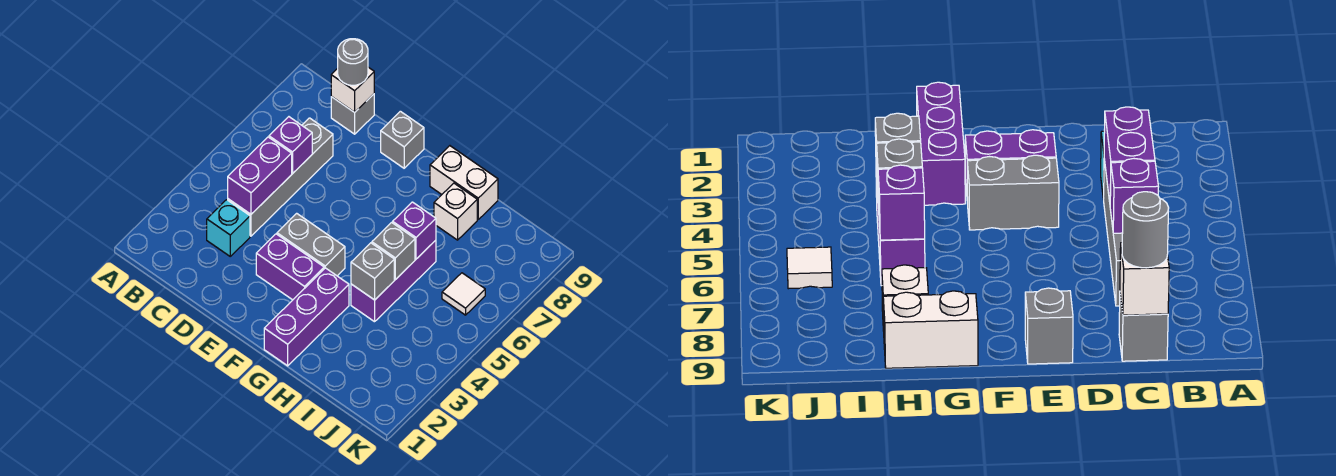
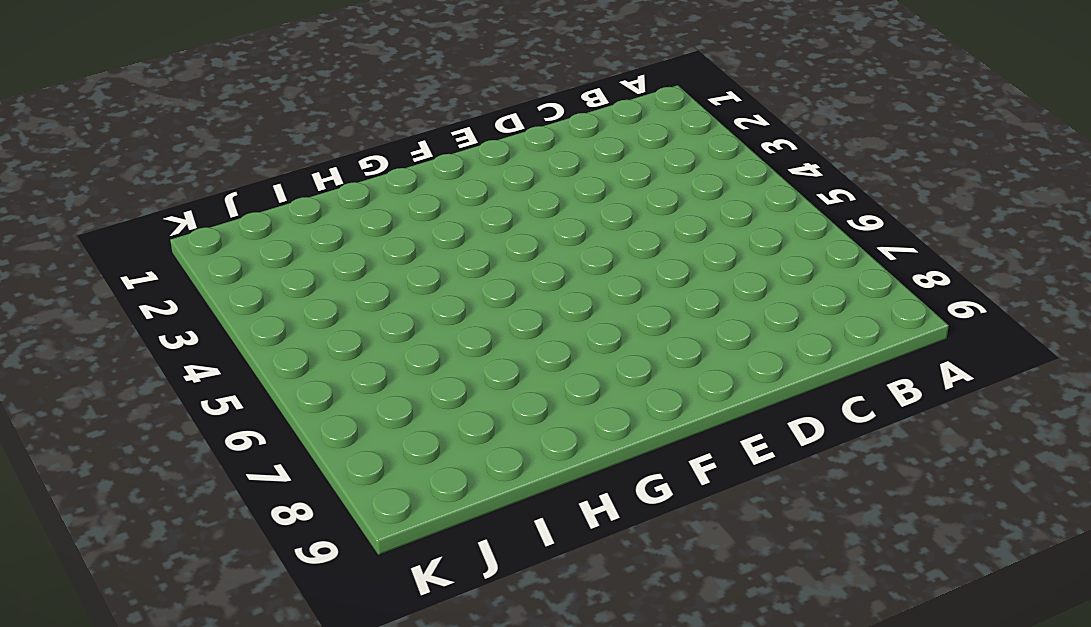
none -> cyan brick C3 level 1
none -> grey brick C4:C7 level 1
none -> grey brick C9 level 1

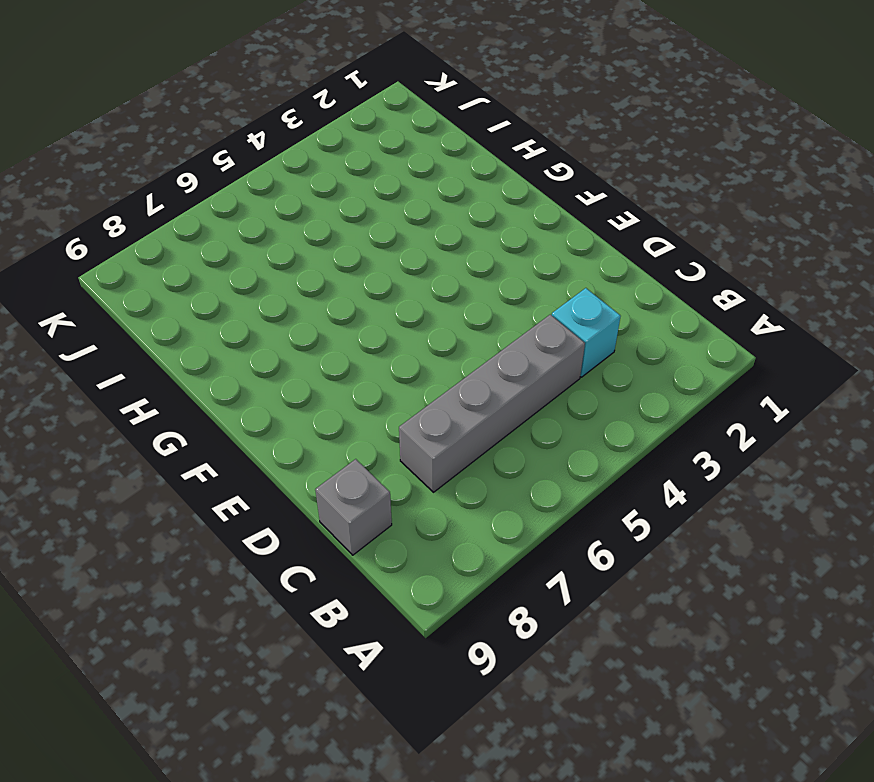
none -> purple brick E3:F3 level 1
none -> grey brick E4:F4 level 1
none -> grey brick E9 level 1

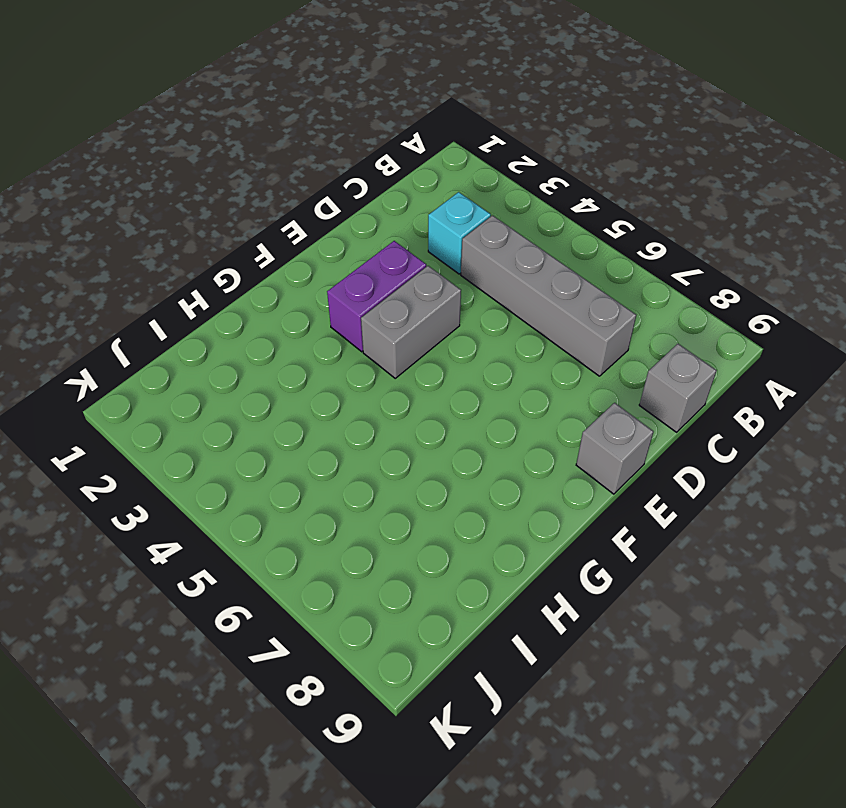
none -> purple brick G1:G3 level 1
none -> white brick G9:H9 level 1
none -> purple brick H4:H6 level 1

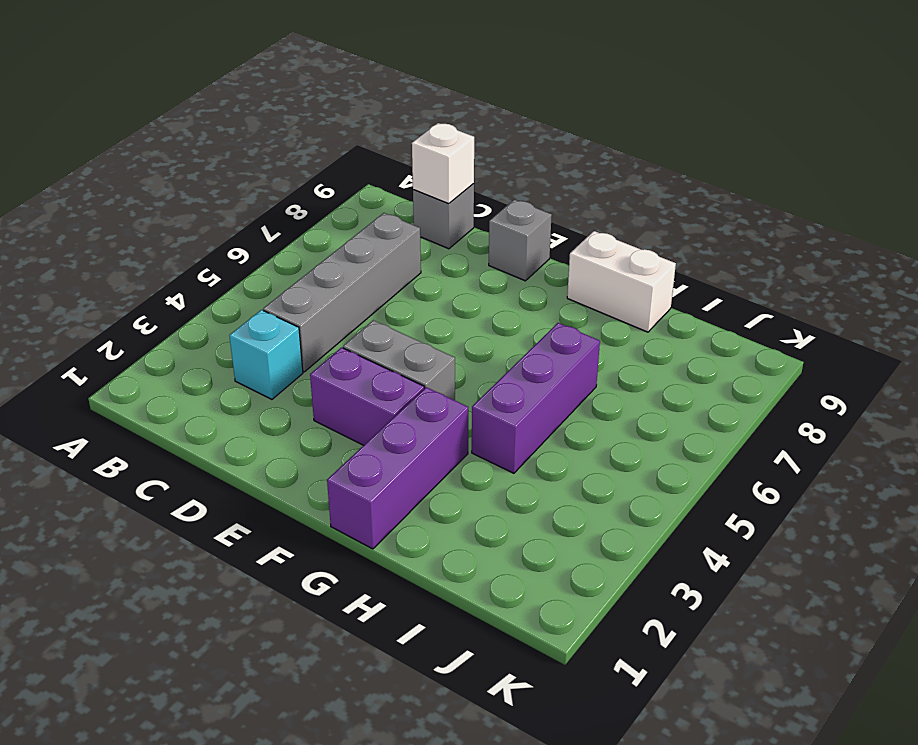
none -> white brick H8 level 1
none -> white tile J6 level 1
none -> purple brick C4:C5 level 2

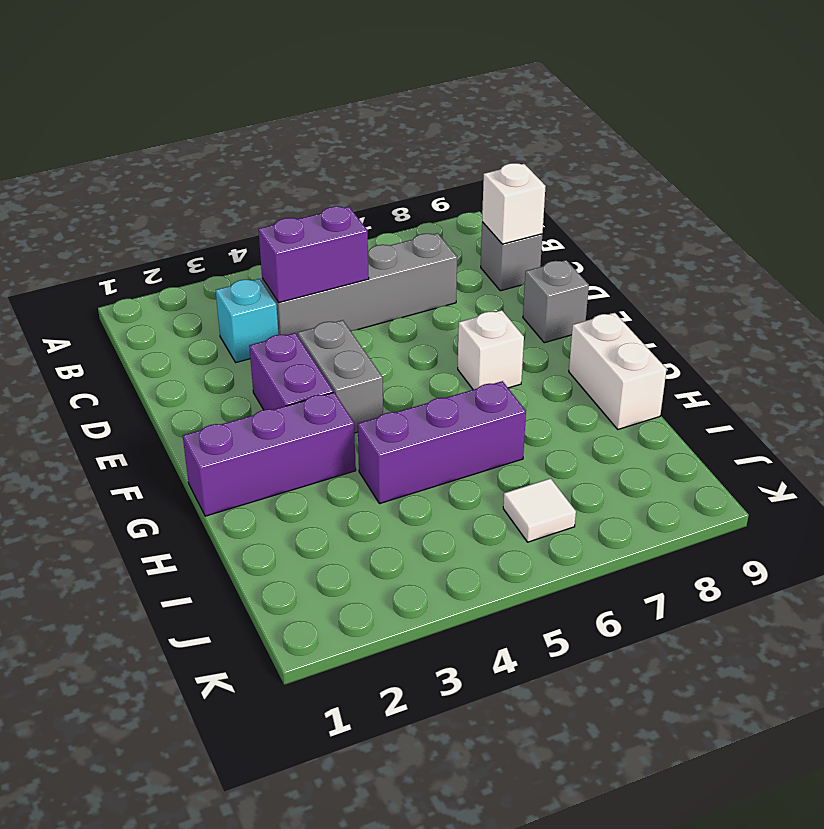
white brick F7 level 1 -> white brick H8 level 1
none -> purple brick C6 level 2
none -> grey brick H4 level 2
none -> grey brick H5 level 2

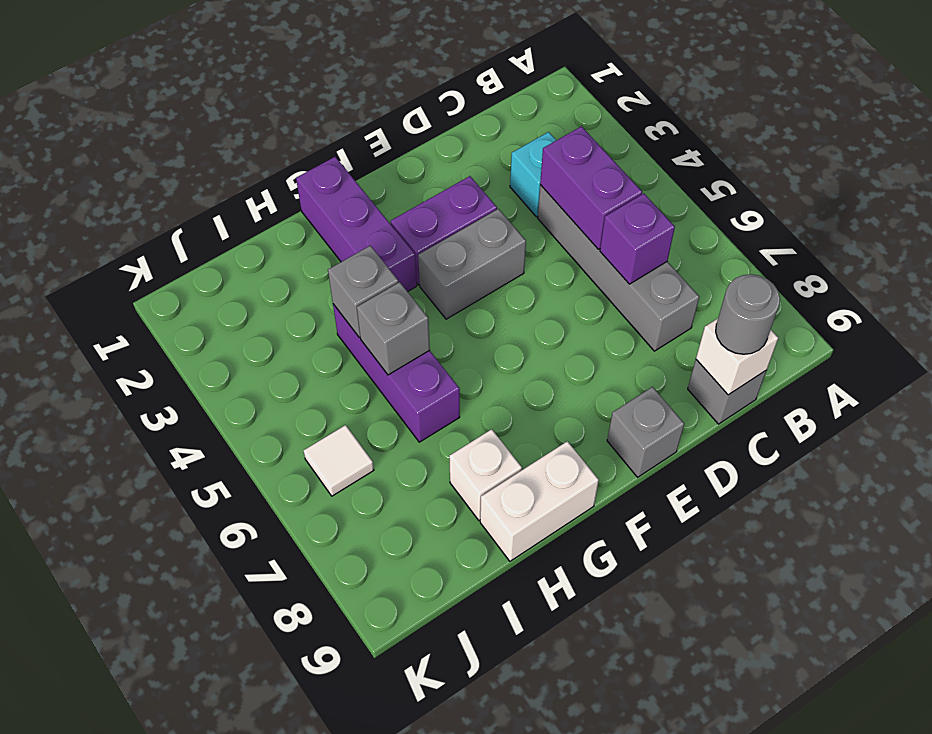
none -> purple brick H6 level 2

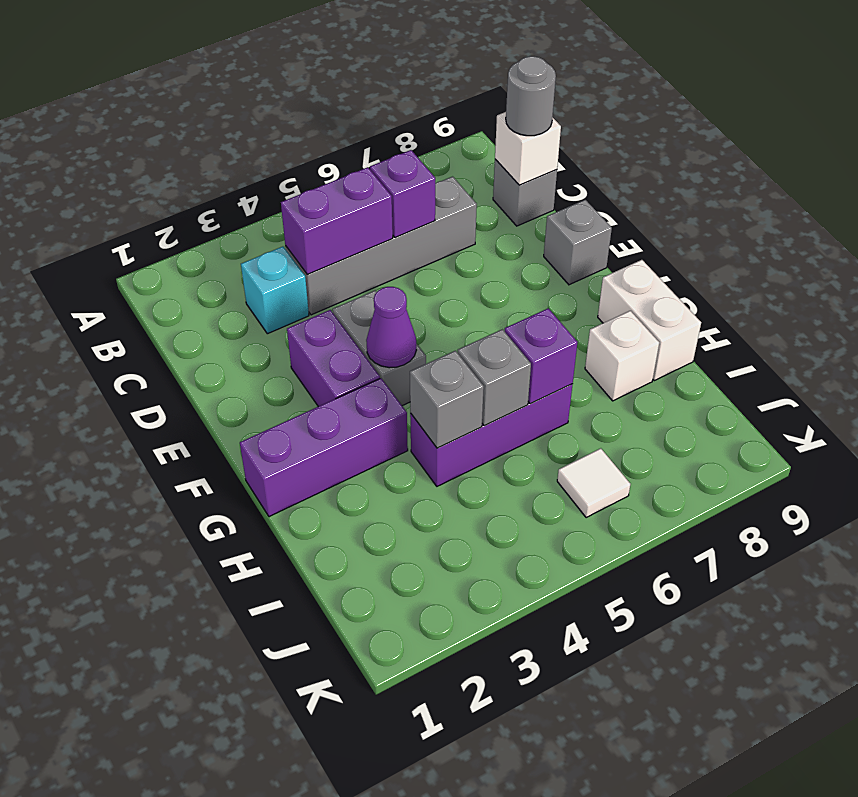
purple cone F4 level 2 -> none

